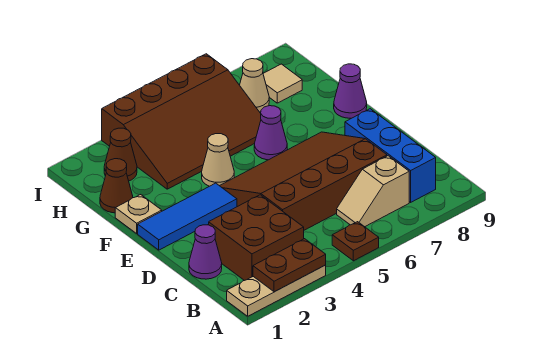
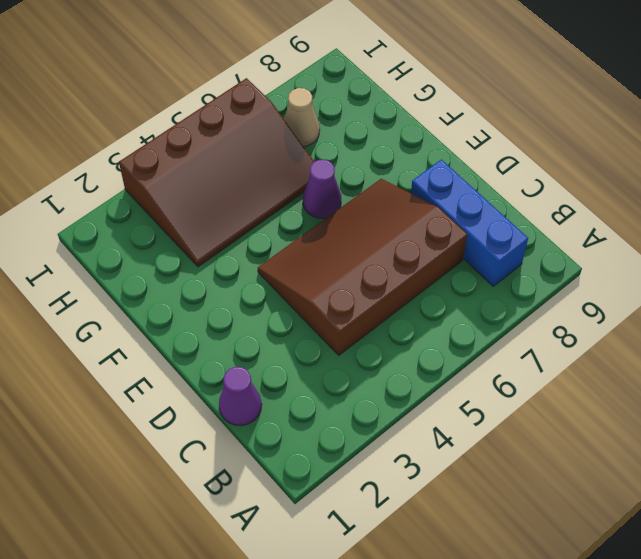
none -> tan plate A1:A3 level 1
none -> brown plate A5 level 1
none -> brown brick B2:C3 level 1

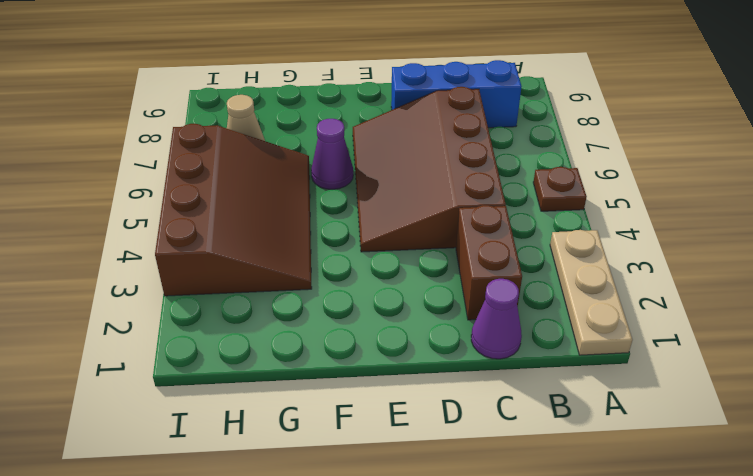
brown brick C2:C3 level 1 -> brown brick B2:C3 level 1
none -> tan slope B6:B7 level 1 top 7
none -> blue tile E1:E3 level 1
none -> tan plate F1 level 1

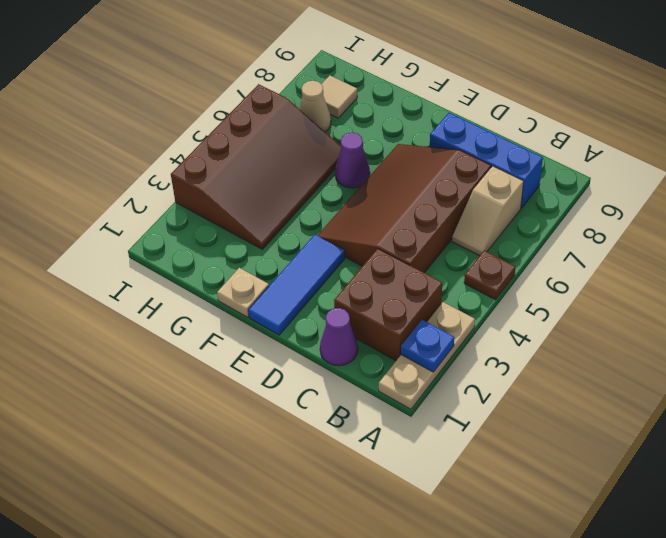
blue plate A2 level 2 -> brown plate A2:A3 level 2
none -> tan cone F4 level 1
none -> purple cone F9 level 1
none -> brown cone G1 level 1

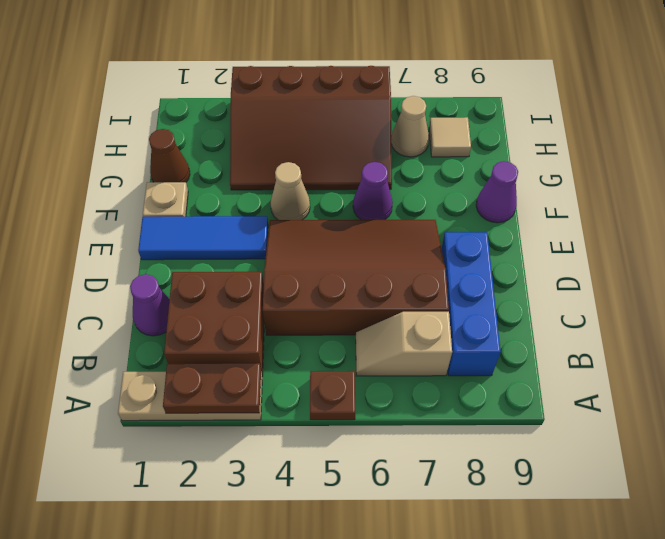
none -> brown cone H2 level 1

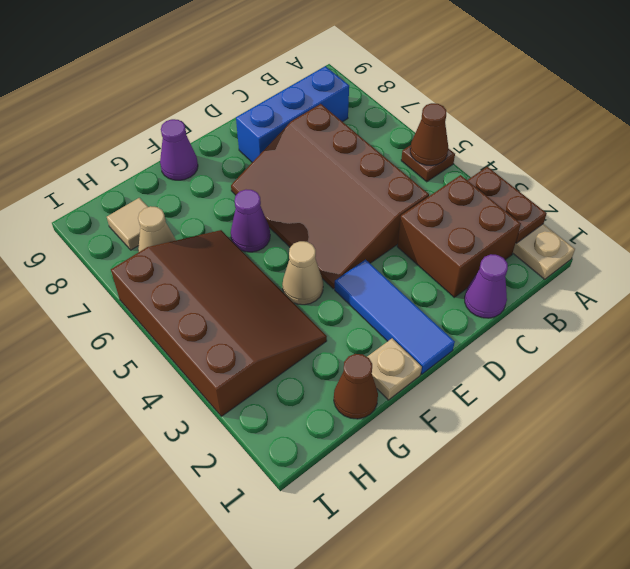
brown cone A5 level 2 -> brown cone H2 level 1
none -> tan slope B6:B7 level 1 top 7

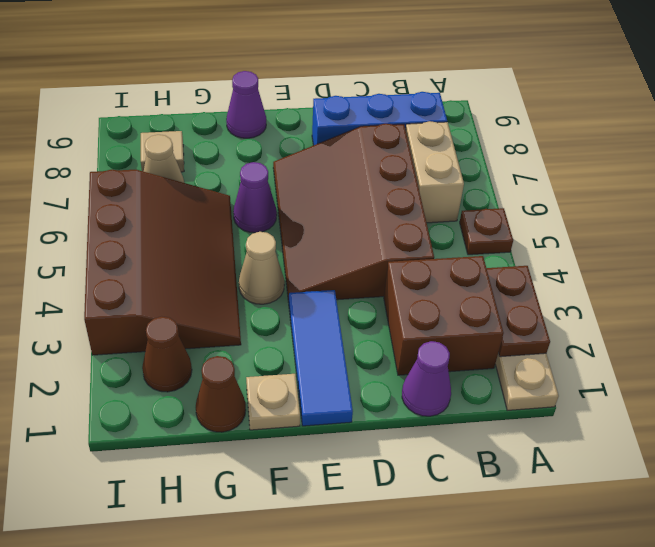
tan brick B6:B7 level 1 -> tan slope B6:B7 level 1 top 7

